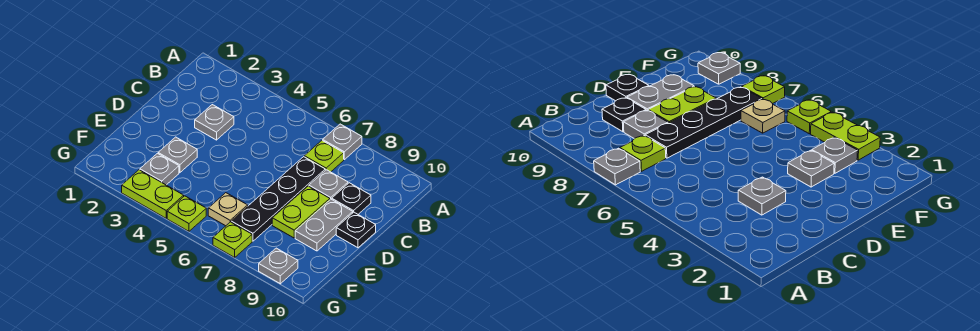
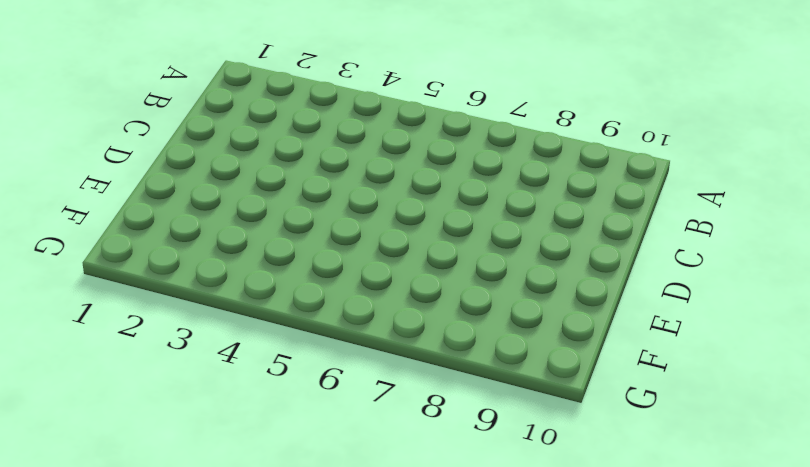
none -> grey plate A7 level 1
none -> lime plate B7 level 1
none -> grey plate C3 level 1

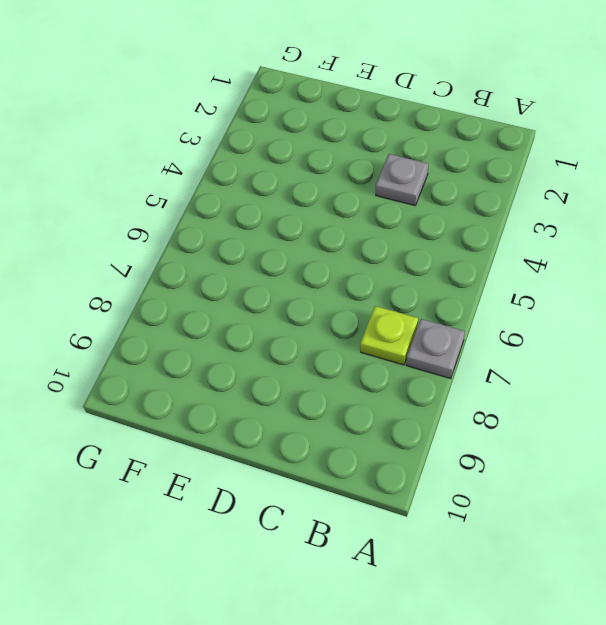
none -> black plate C7:F7 level 1
none -> grey plate C8 level 1
none -> black plate C9 level 1

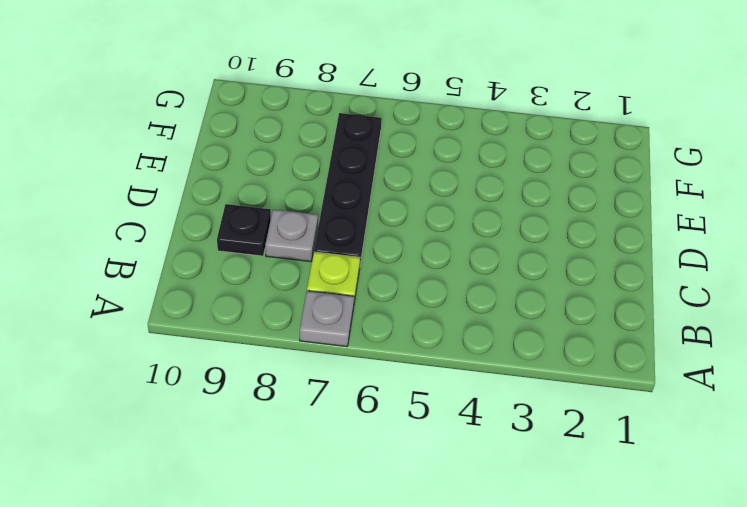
none -> grey plate C3 level 1
none -> lime plate D8:E8 level 1
none -> grey plate D9:E9 level 1

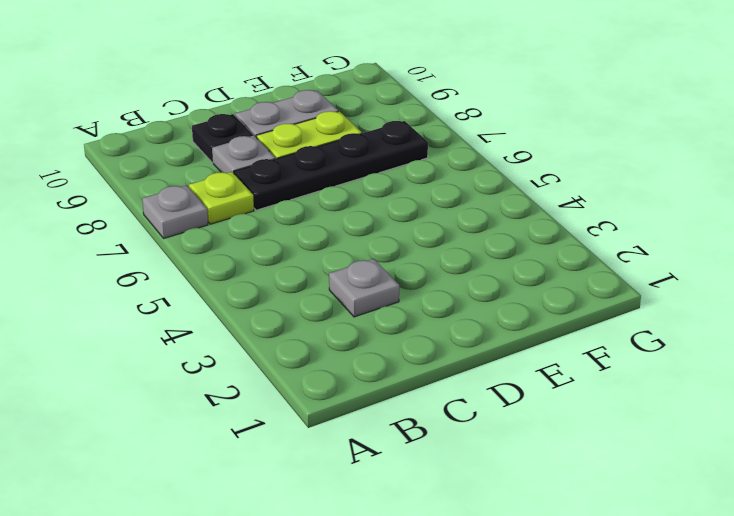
none -> black plate D10 level 1
none -> grey plate E3 level 1
none -> grey plate F3 level 1

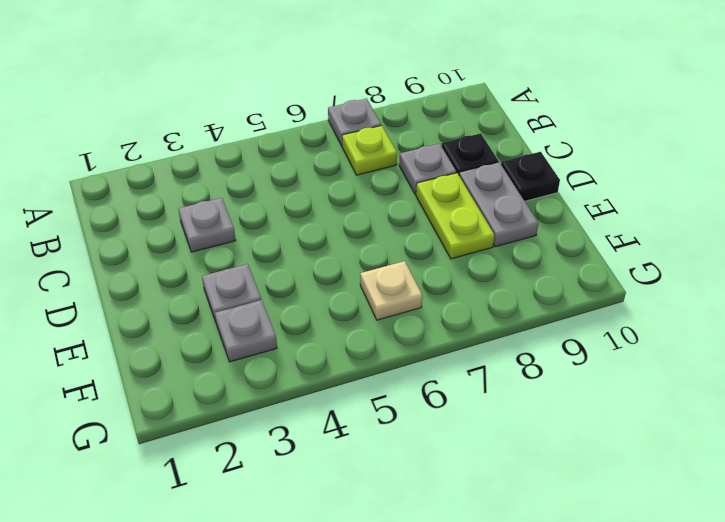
none -> black plate C7:F7 level 1
none -> lime plate G3:G4 level 1
none -> lime plate G5 level 1

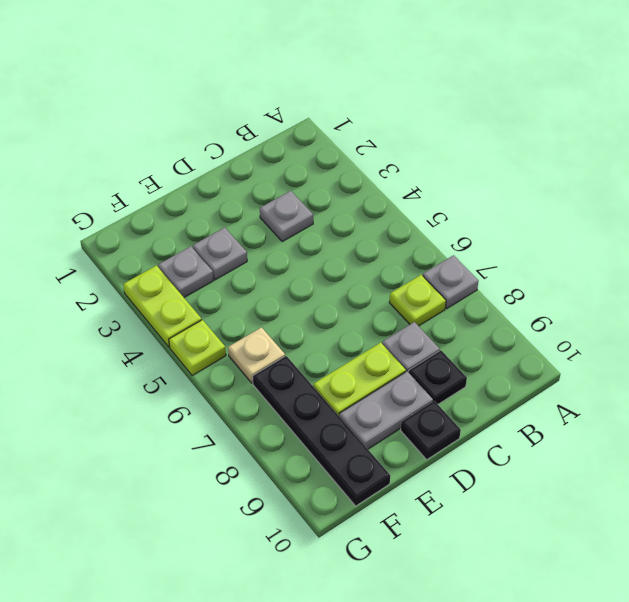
black plate F7:F10 level 1 -> black plate C7:F7 level 1
none -> lime plate G7 level 1
none -> grey plate G9 level 1

